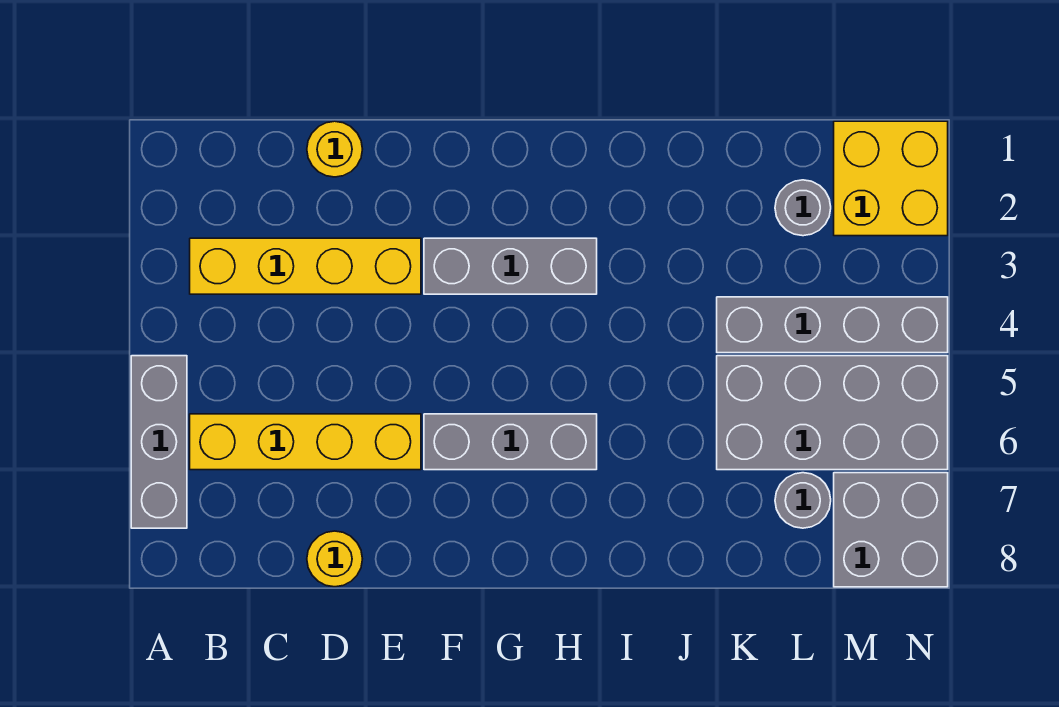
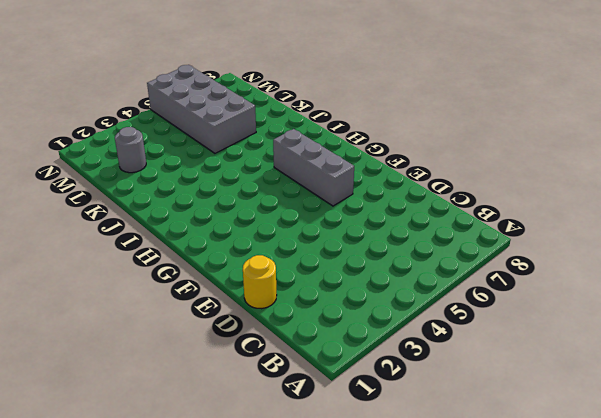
none -> grey brick A5:A7 level 1
none -> yellow brick B3:E3 level 1
none -> yellow brick B6:E6 level 1

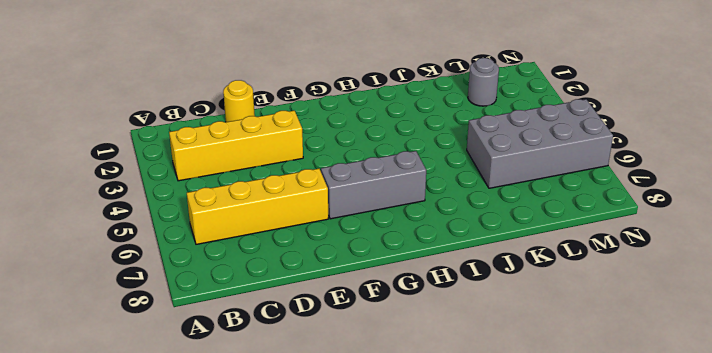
none -> grey brick A5:A7 level 1
none -> yellow round brick D8 level 1
none -> grey brick F3:H3 level 1

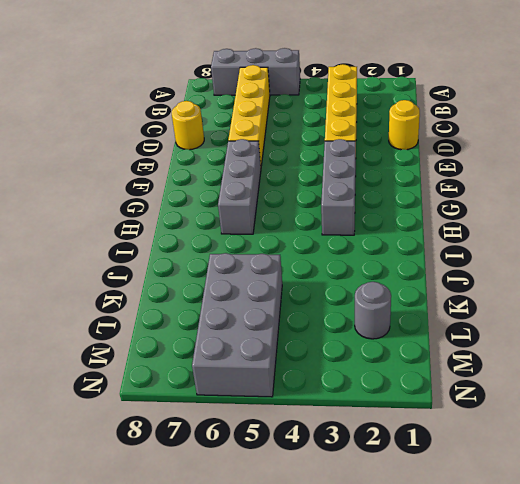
none -> grey brick K4:N4 level 1
none -> grey round brick L7 level 1
none -> yellow brick M1:N2 level 1

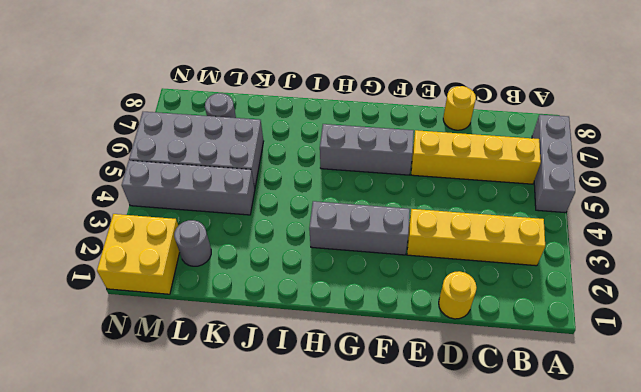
none -> grey brick M7:N8 level 1

